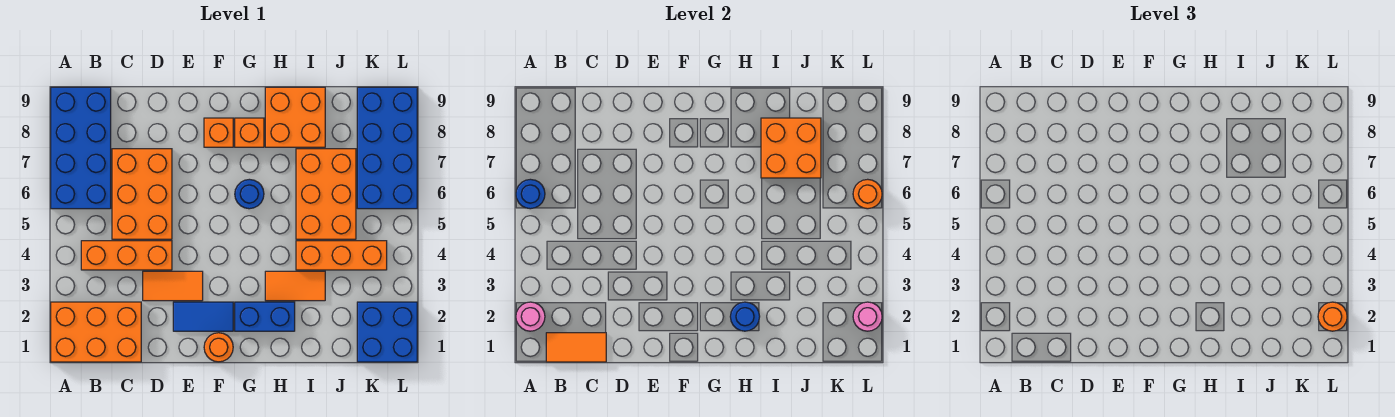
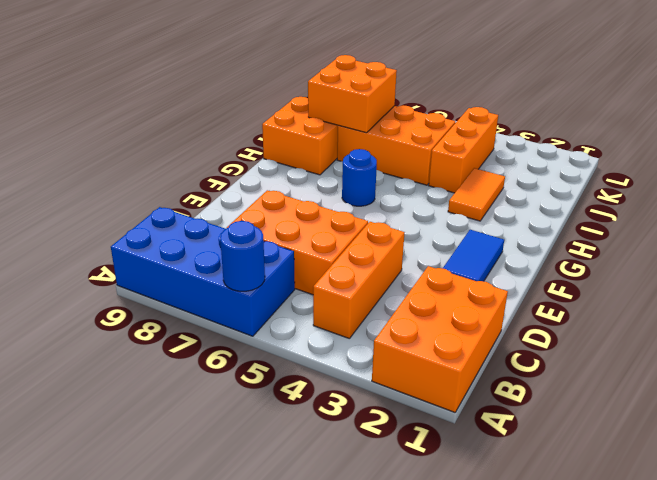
none -> orange tile D3:E3 level 1
none -> orange round brick F1 level 1
none -> orange brick F8 level 1

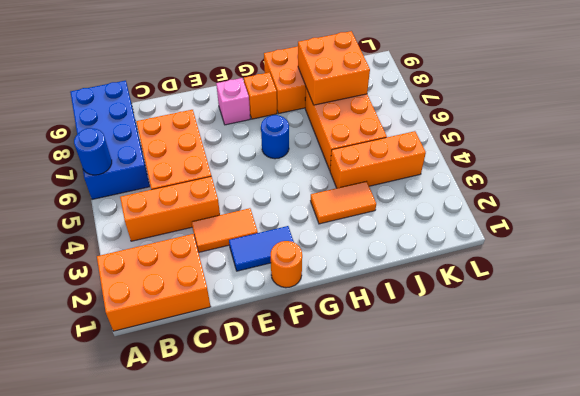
pink brick F8 level 1 -> orange brick F8 level 1
none -> blue brick G2:H2 level 1
none -> blue brick K1:L2 level 1
none -> blue brick K6:L9 level 1

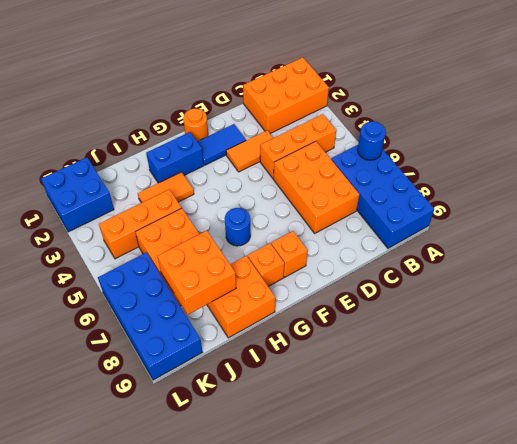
none -> pink round brick A2 level 2
none -> orange tile B1:C1 level 2
none -> blue round brick H2 level 2

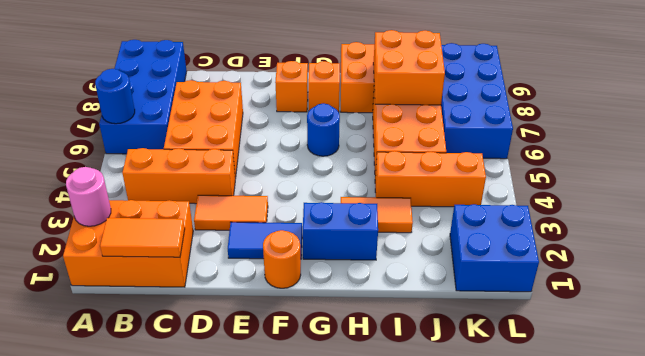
none -> blue round brick H2 level 2
none -> pink round brick L2 level 2
none -> orange round brick L6 level 2

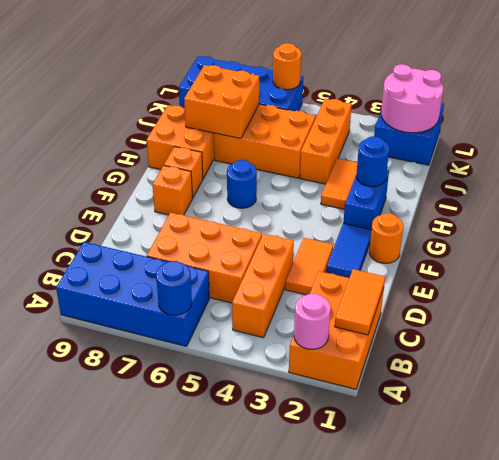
pink round brick K1:L2 level 2 -> pink round brick L2 level 2
none -> orange round brick L2 level 3

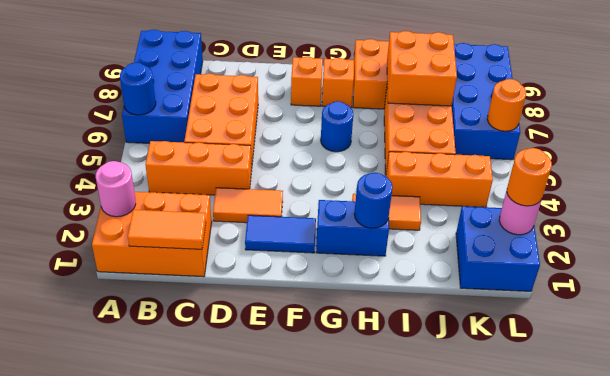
none -> orange round brick F1 level 1

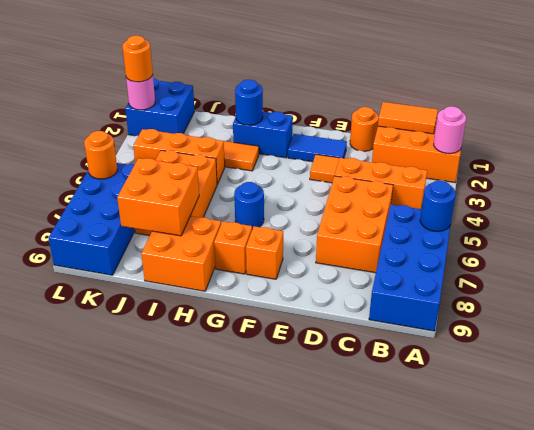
orange round brick D1 level 1 -> orange round brick F1 level 1

